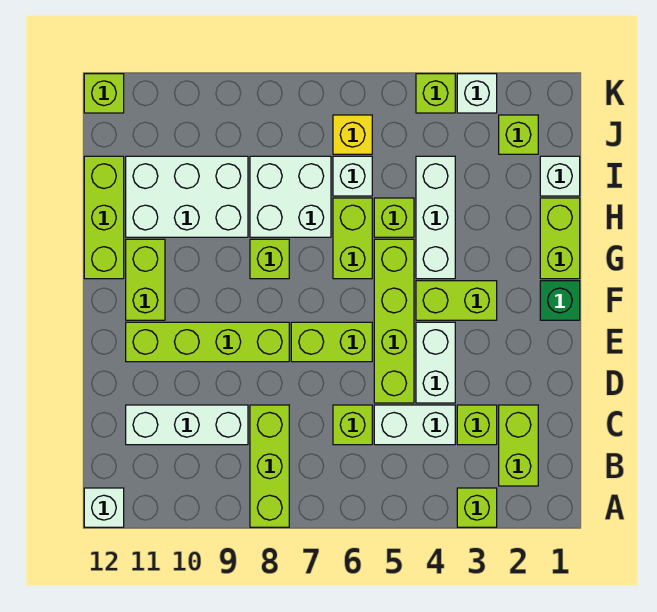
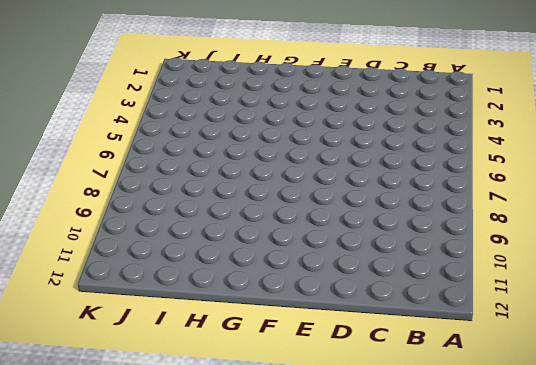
none -> lime brick A3 level 1
none -> lime brick A8:C8 level 1
none -> white brick A12 level 1
none -> lime brick B2:C2 level 1

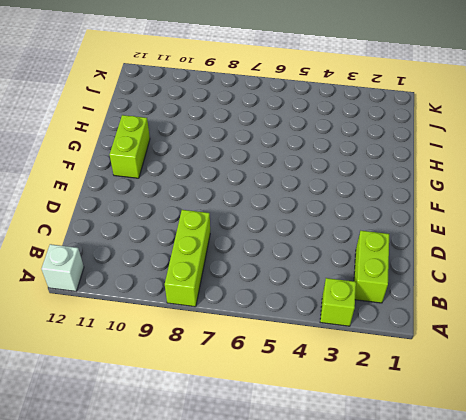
none -> lime brick C3 level 1
none -> white brick C4:C5 level 1
none -> lime brick C6 level 1
none -> white brick C9:C11 level 1

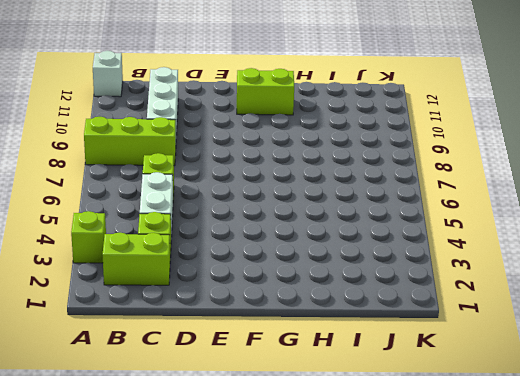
none -> white brick D4:E4 level 1
none -> lime brick D5:G5 level 1
none -> lime brick E6:E7 level 1
none -> lime brick E8:E11 level 1

